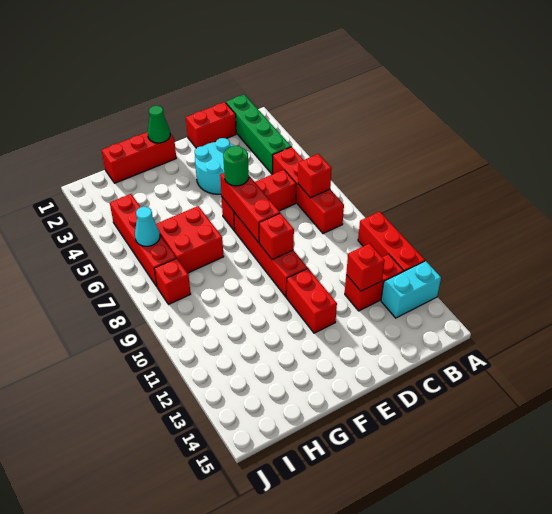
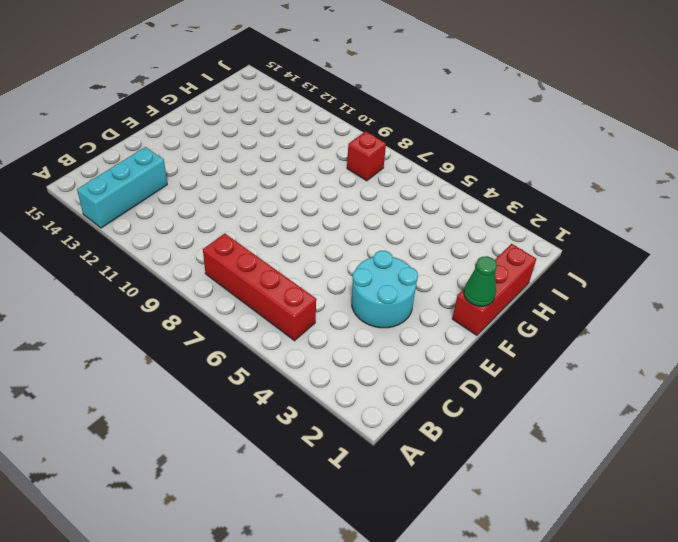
cyan brick A13:C13 level 1 -> cyan brick A13:B13 level 1
none -> red brick A10:A12 level 1
none -> green brick B1:B4 level 1
none -> red brick B12:C12 level 1

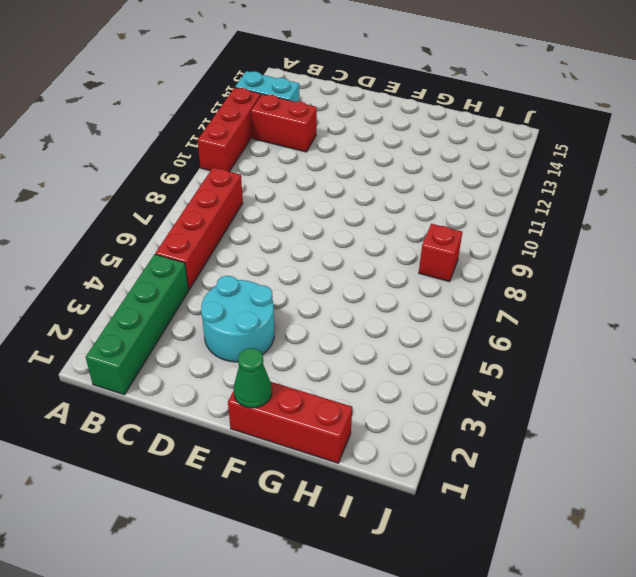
none -> red brick C1:D1 level 1
none -> red brick C6:E6 level 1
none -> red brick E7:E10 level 1

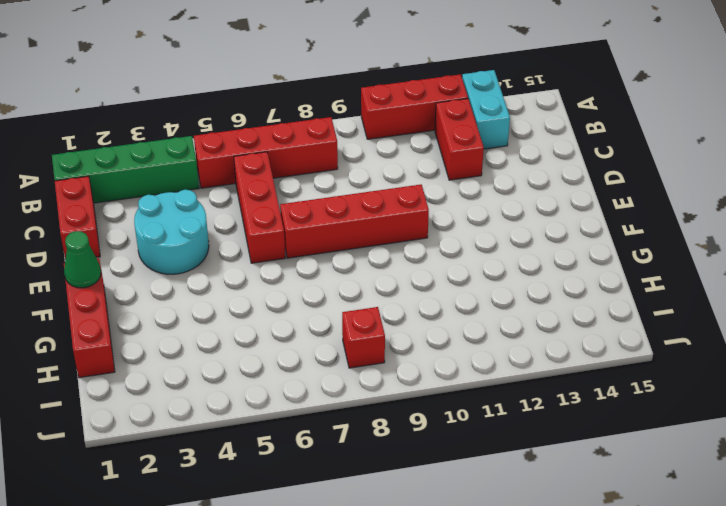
none -> red brick E11:E12 level 1
none -> red brick G6:H7 level 1
none -> red brick I4:I7 level 1

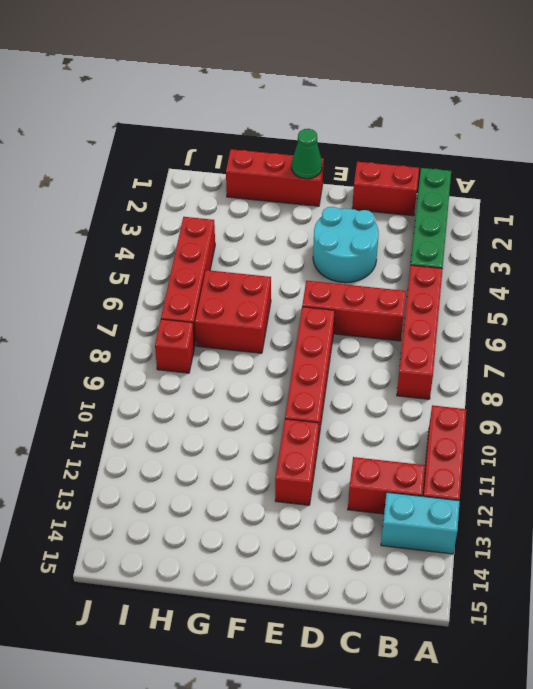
none -> red brick B7 level 2
none -> red brick C12 level 2
none -> red brick E6:E8 level 2

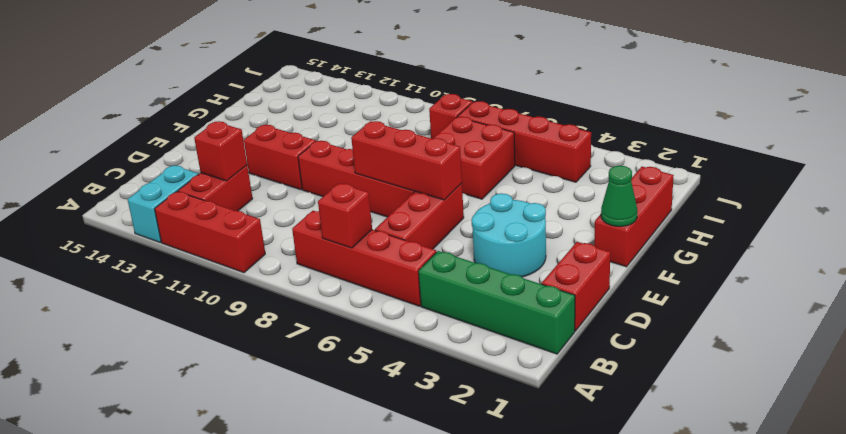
none -> red brick E9 level 2
none -> cyan cone I6 level 2
none -> green round brick E6 level 3

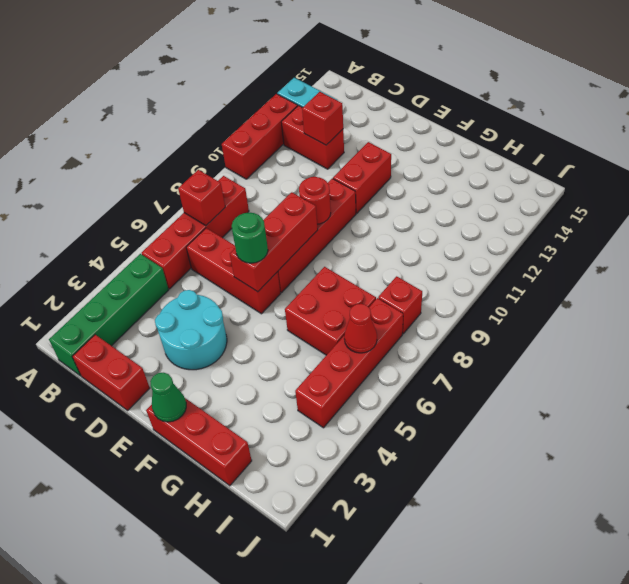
red round brick E9 level 2 -> red brick E9 level 2
red cone I6 level 2 -> cyan cone I6 level 2

